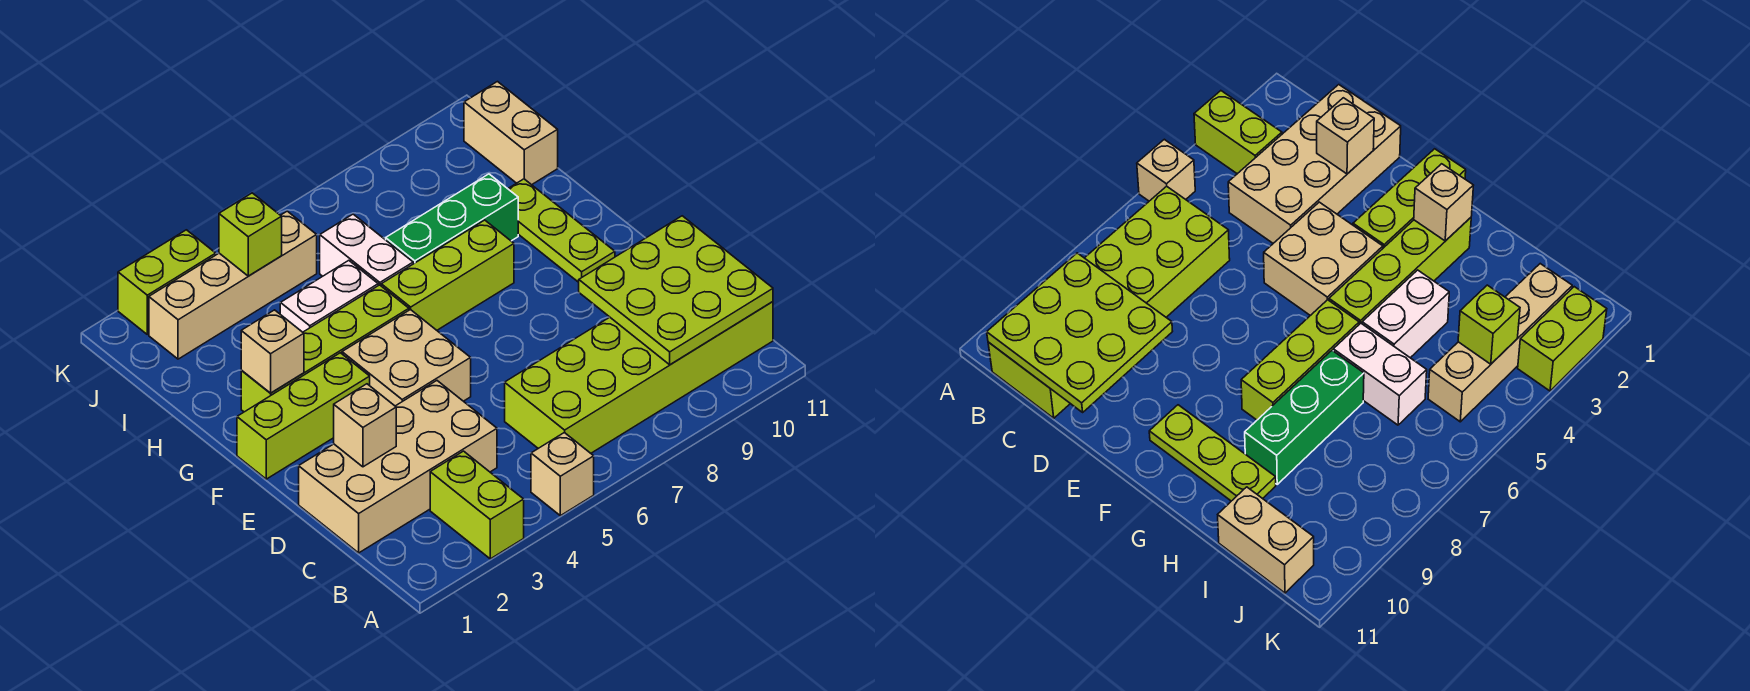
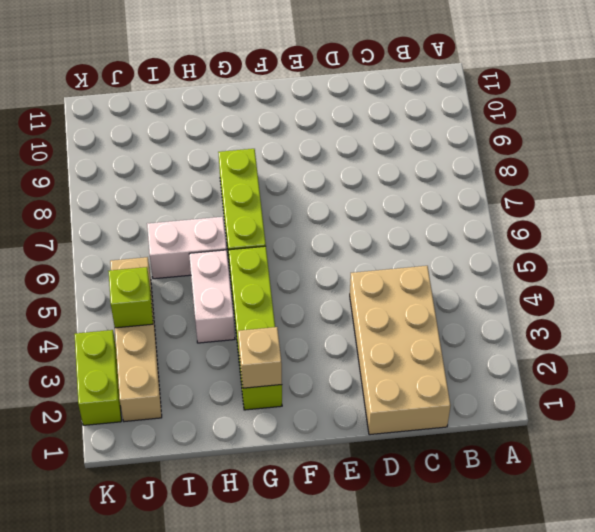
none -> lime brick A3:B3 level 1
none -> tan brick A5 level 1
none -> lime brick B6:C11 level 1

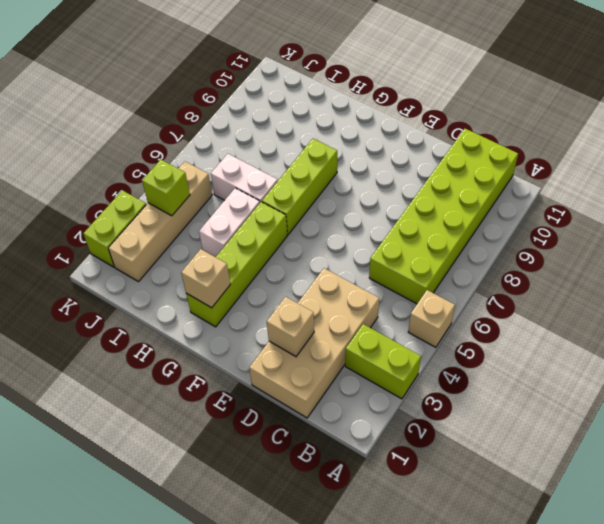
none -> tan brick E4:F5 level 1
none -> lime brick F1:F3 level 1
none -> lime plate F10:H10 level 1

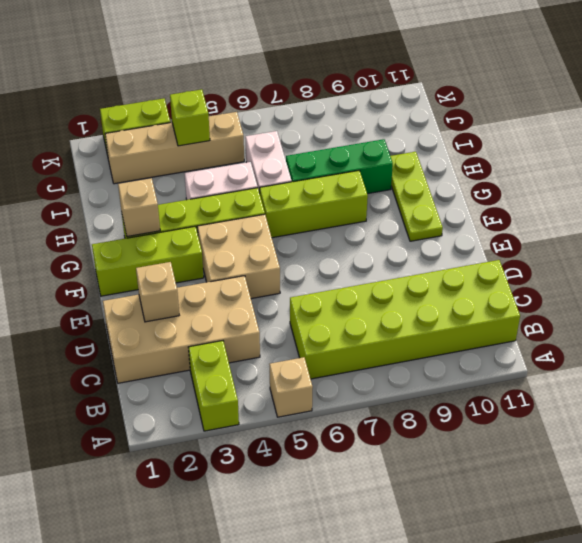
none -> tan brick I11:J11 level 1
none -> lime plate B9:D11 level 2

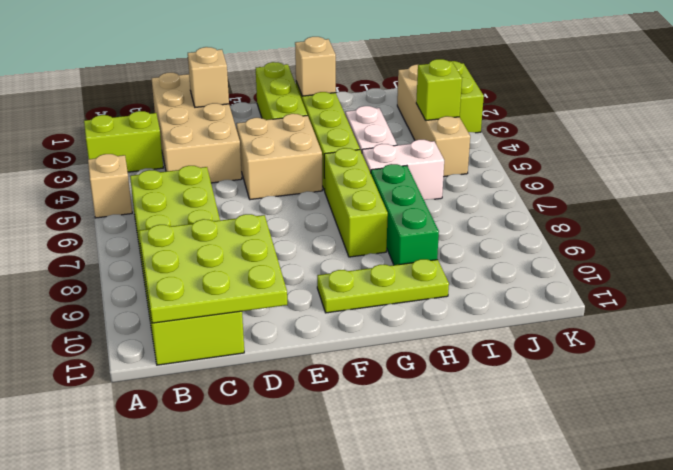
none -> tan brick I11:J11 level 1

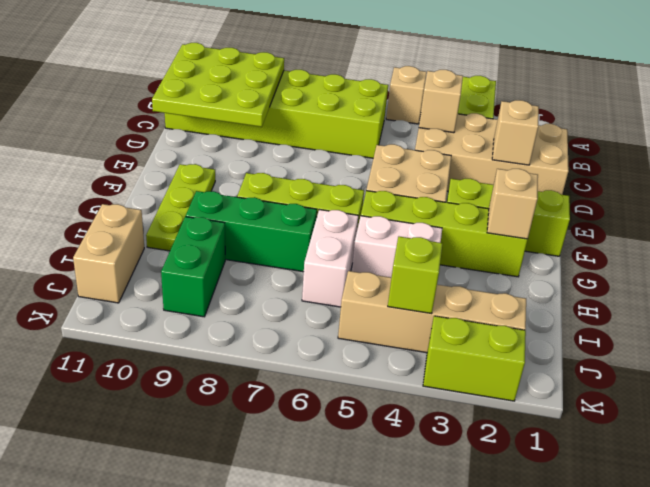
tan brick C4 level 2 -> none
green brick I9:J9 level 1 -> none

